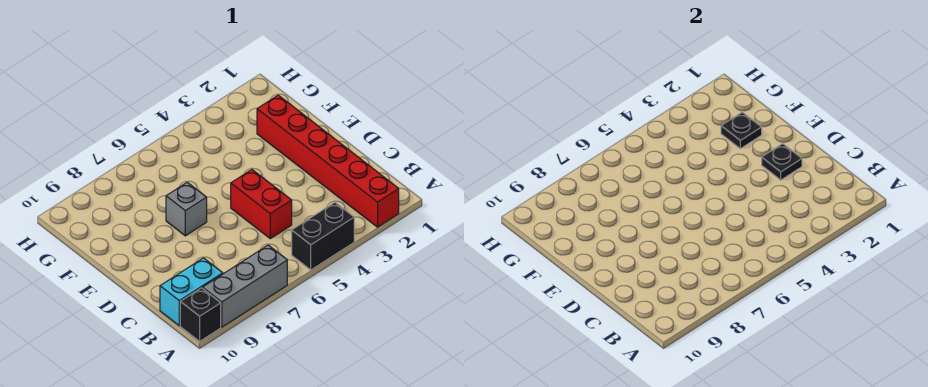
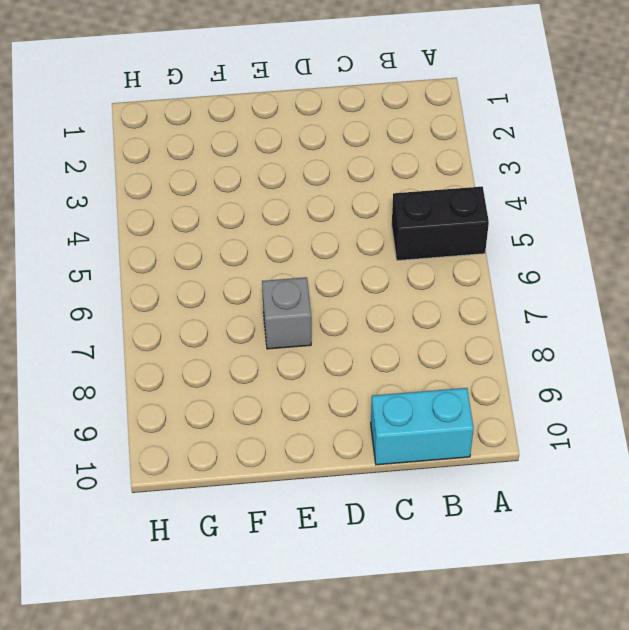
black brick A5:B5 level 1 -> black brick A4:A5 level 1
cyan brick B10:C10 level 1 -> cyan brick B9:B10 level 1
none -> red brick A2:F2 level 1
none -> grey brick A7:A9 level 1

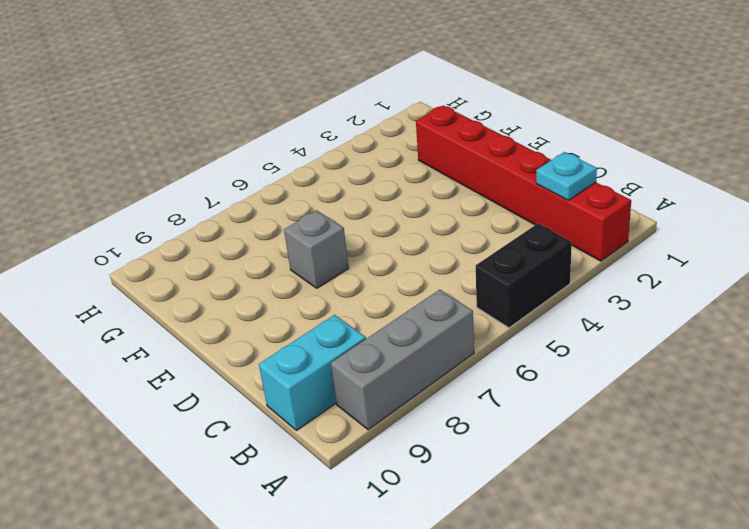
cyan plate B2 level 2 -> none
none -> black brick A10 level 1
none -> red brick C5:D5 level 1

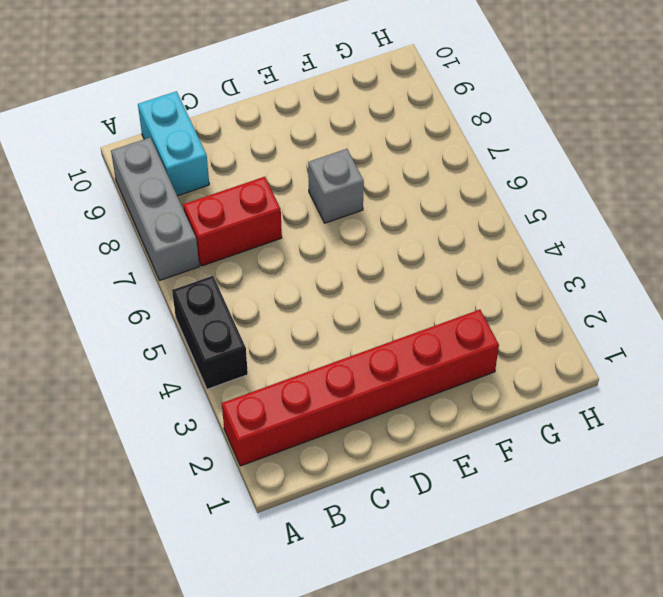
red brick B7:C7 level 1 -> red brick C5:D5 level 1
none -> black brick A10 level 1
none -> black plate D2 level 2

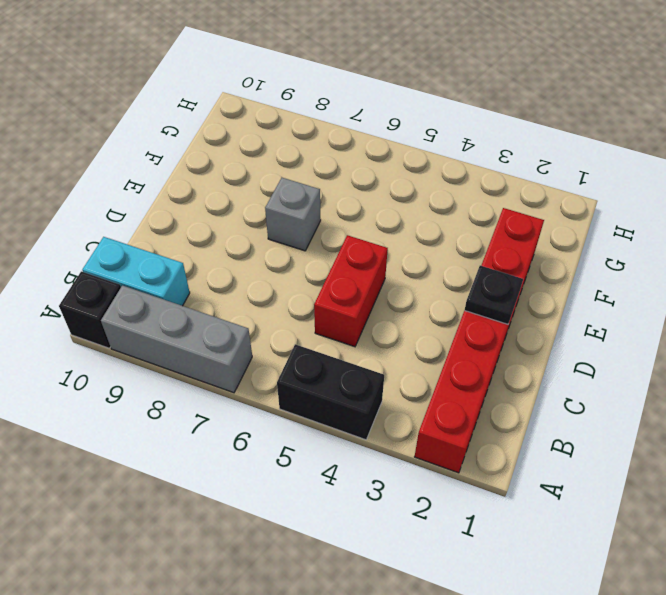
none -> black plate F2 level 2

